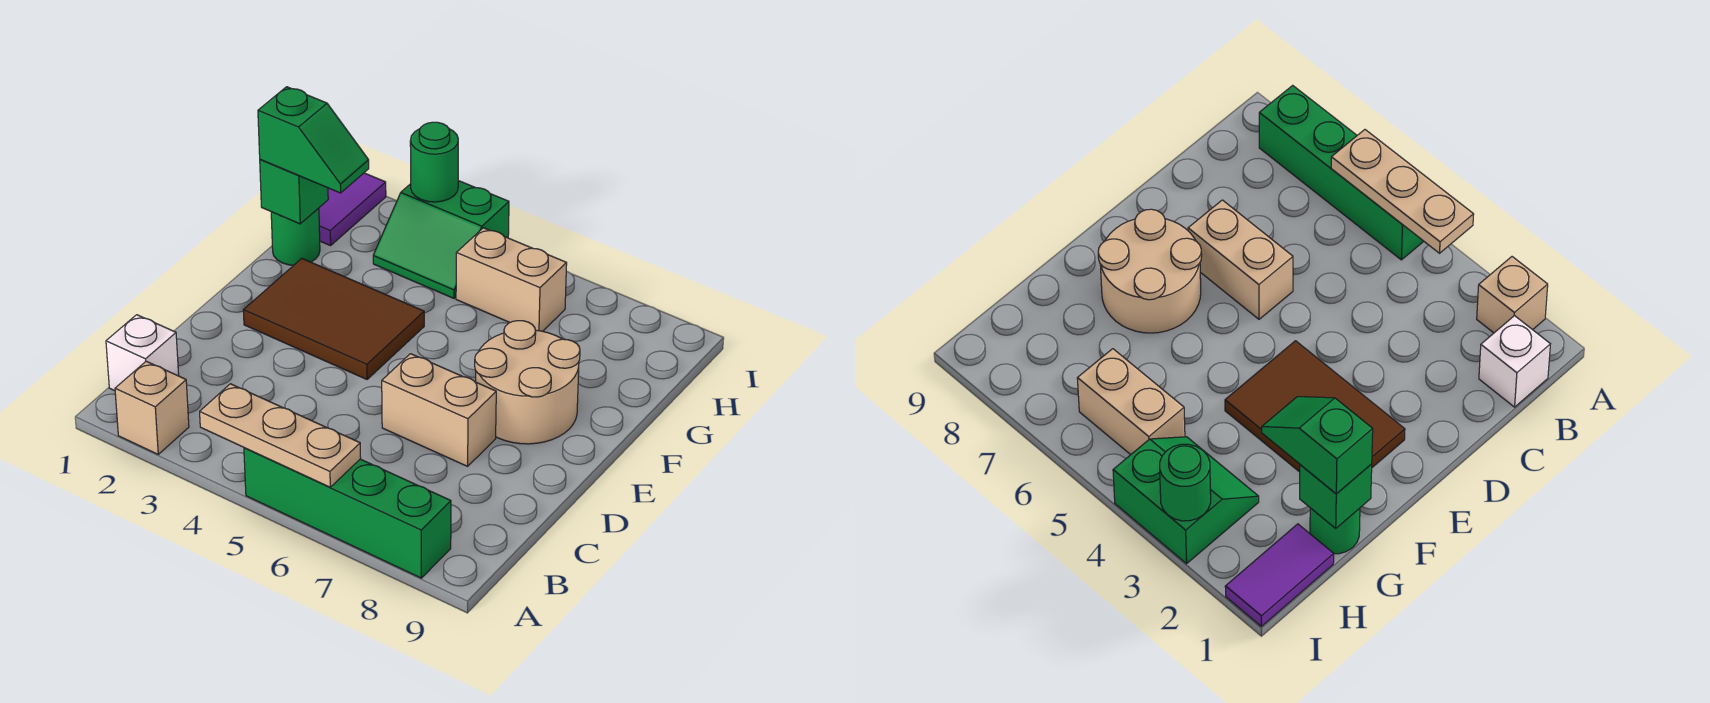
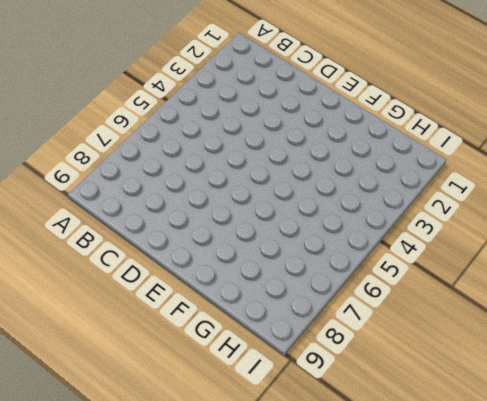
none -> tan brick A2 level 1
none -> green brick A5:A8 level 1
none -> white brick B1 level 1

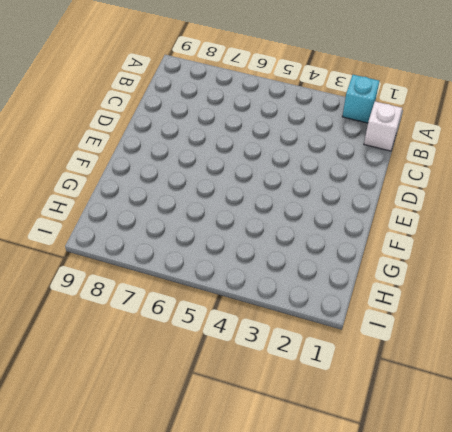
cyan brick A2 level 1 -> tan brick A2 level 1
none -> green brick A5:A8 level 1
none -> tan brick D6:D7 level 1
none -> brown tile E2:F4 level 1

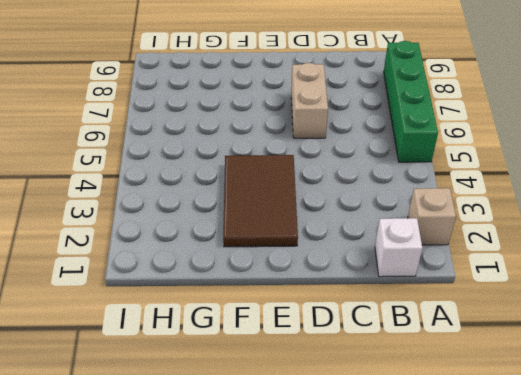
none -> tan round brick E7:F8 level 1
none -> green round brick G1 level 1
none -> purple tile H1:I1 level 1

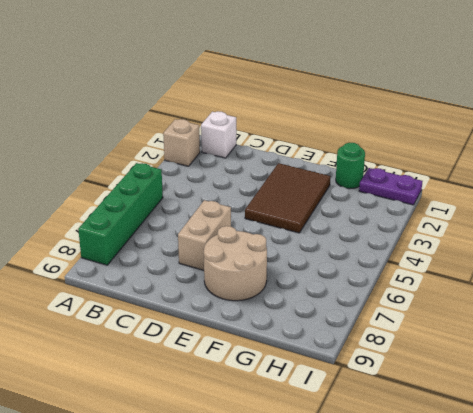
purple plate H1:I1 level 1 -> purple tile H1:I1 level 1
none -> green slope H3:I4 level 1 top I
none -> tan brick H5:H6 level 1
none -> tan plate A4:A6 level 2

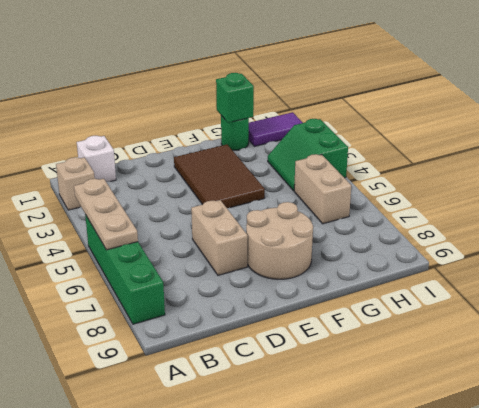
none -> green round brick I3 level 2
none -> green slope G1:G2 level 3 top 1

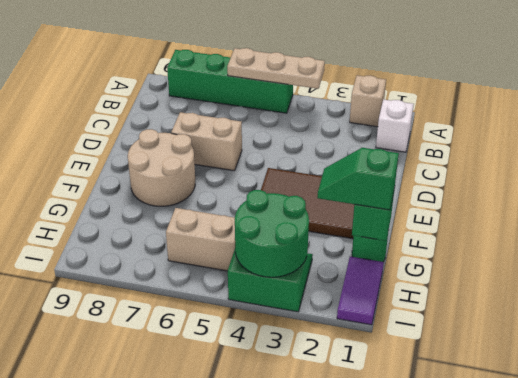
green round brick H3:I4 level 2 -> green round brick I3 level 2

